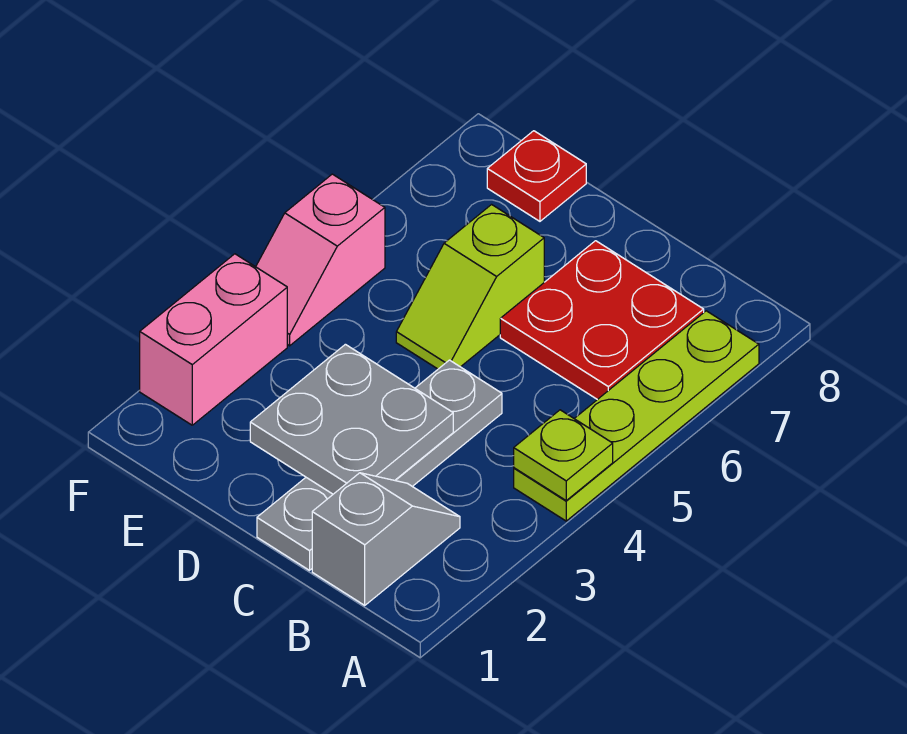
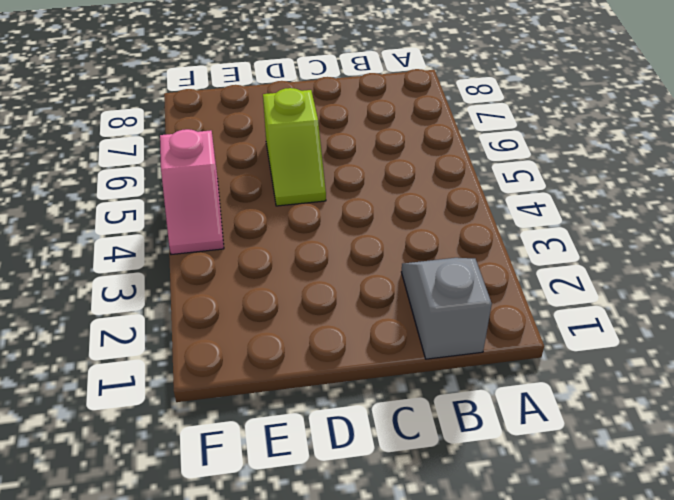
none -> lime plate A4:A7 level 1
none -> red plate B6:C7 level 1

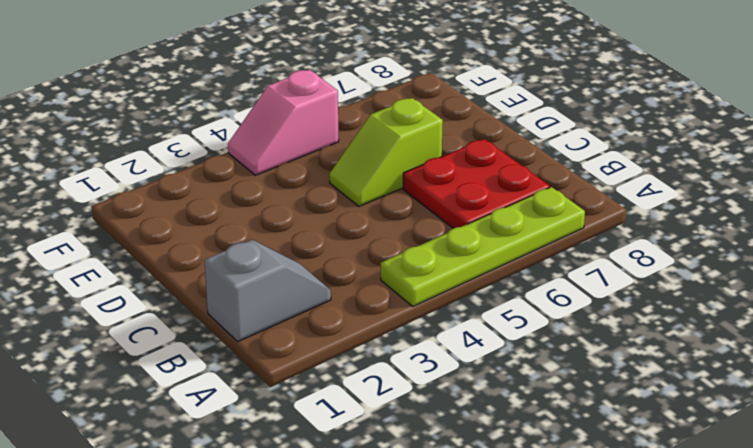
none -> grey plate C1:C4 level 1
none -> red plate E8 level 1

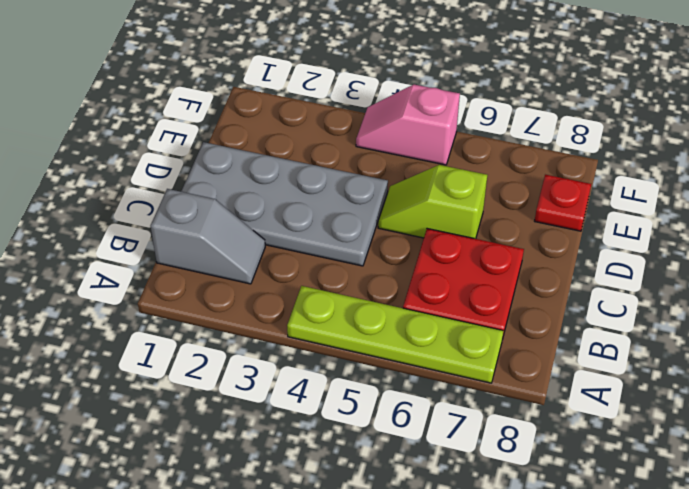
grey plate C1:D4 level 1 -> grey plate C1:C4 level 1
none -> pink brick F2:F3 level 1
none -> lime plate A4 level 2

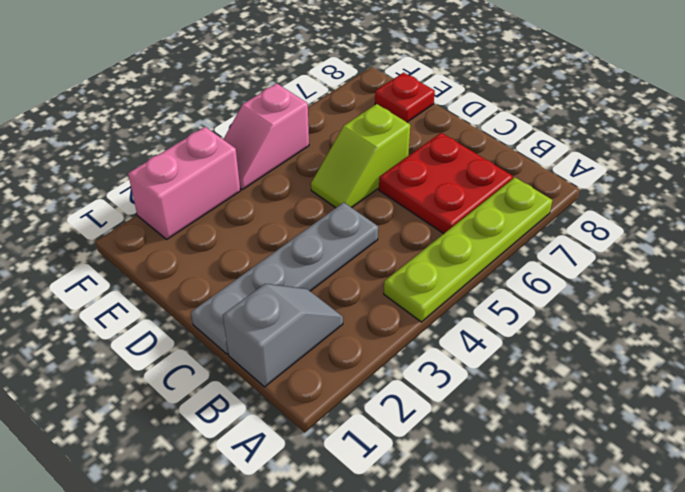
none -> lime plate A4 level 2
none -> grey plate C2:D3 level 2

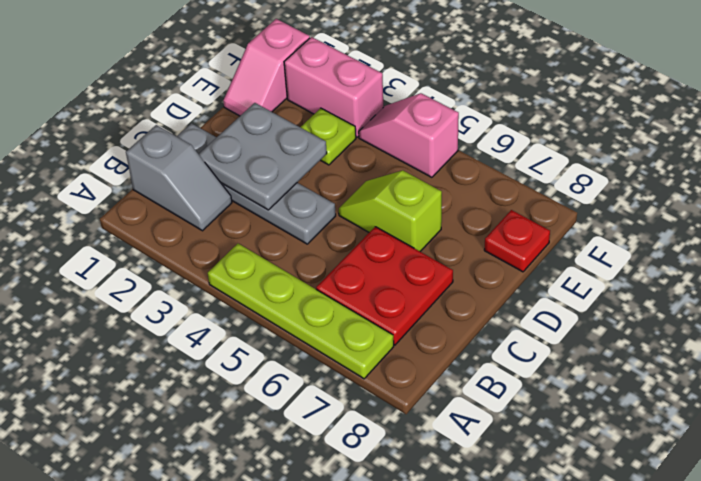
pink slope E1:F1 level 1 top F -> none
lime plate E3 level 1 -> lime plate A4 level 2

